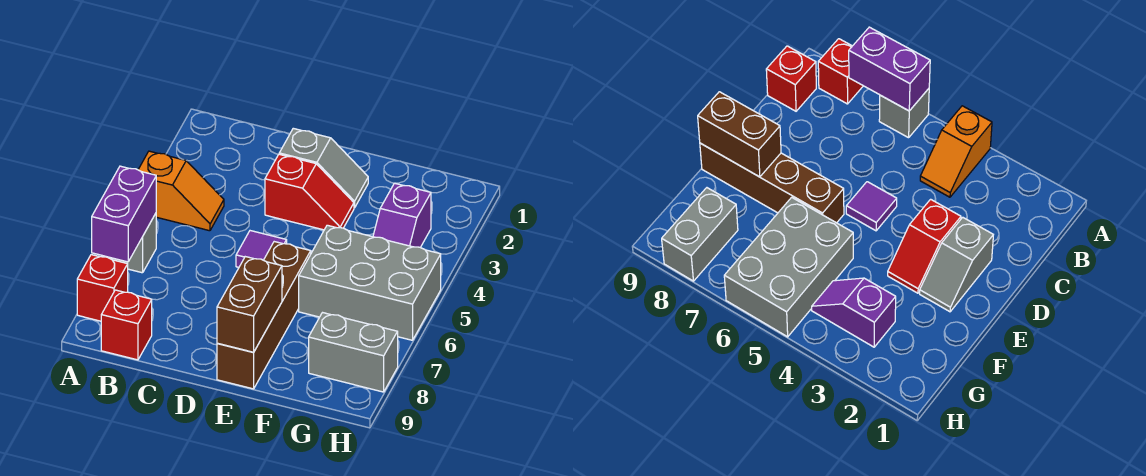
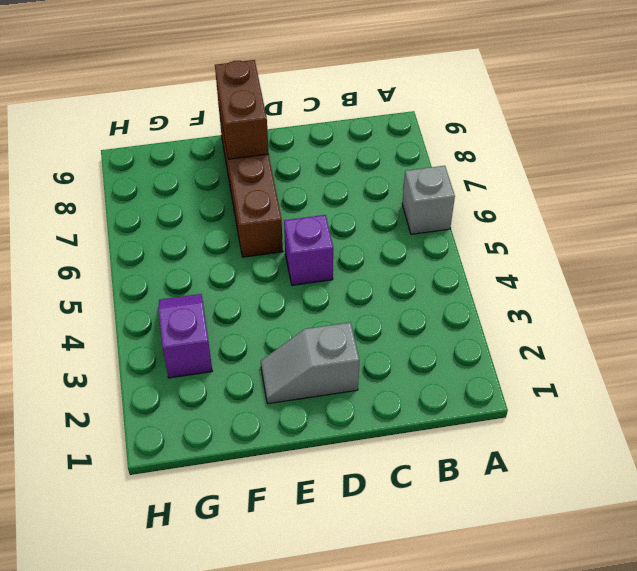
purple brick D5 level 1 -> purple tile D5 level 1
none -> orange slope A4:B4 level 1 top A
none -> red brick A8 level 1
none -> red brick B9 level 1

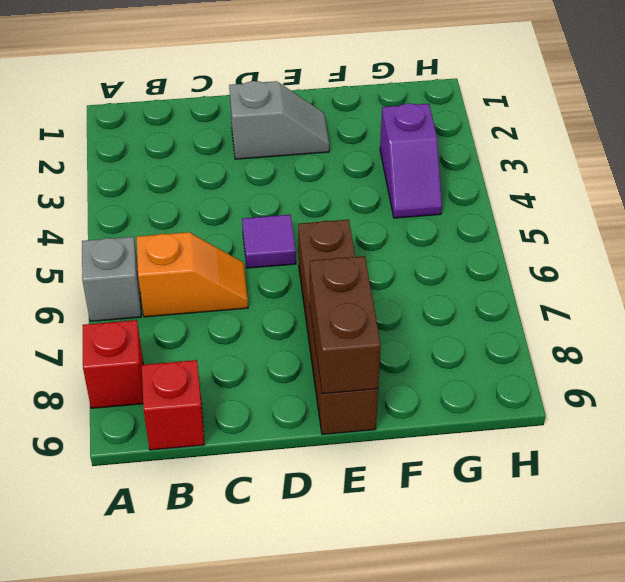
orange slope B6:C6 level 1 top B -> orange slope A4:B4 level 1 top A
none -> red slope D3:E3 level 1 top D
none -> grey brick F5:H6 level 1
none -> grey brick G8:H8 level 1

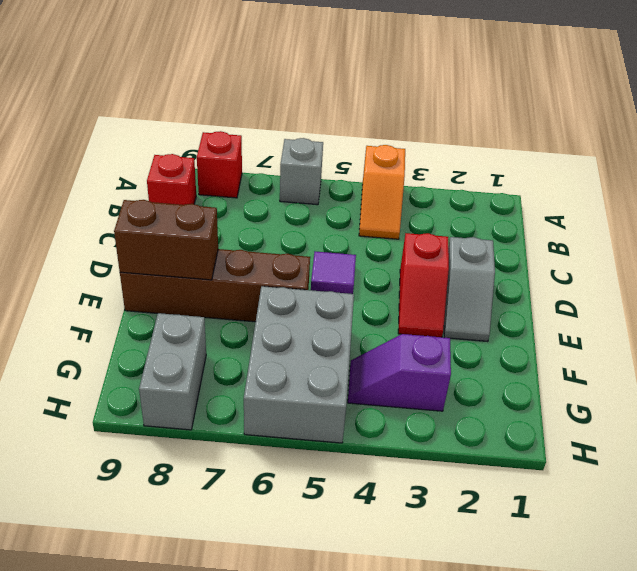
none -> purple brick A6:A7 level 2

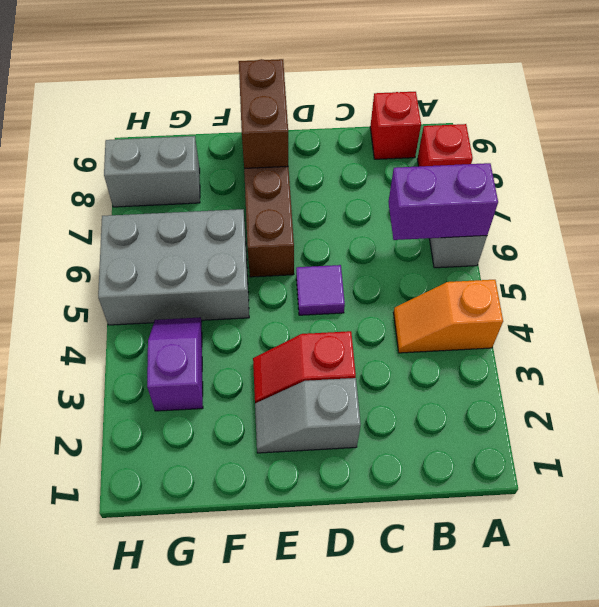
purple brick A6:B6 level 2 -> purple brick A6:A7 level 2

